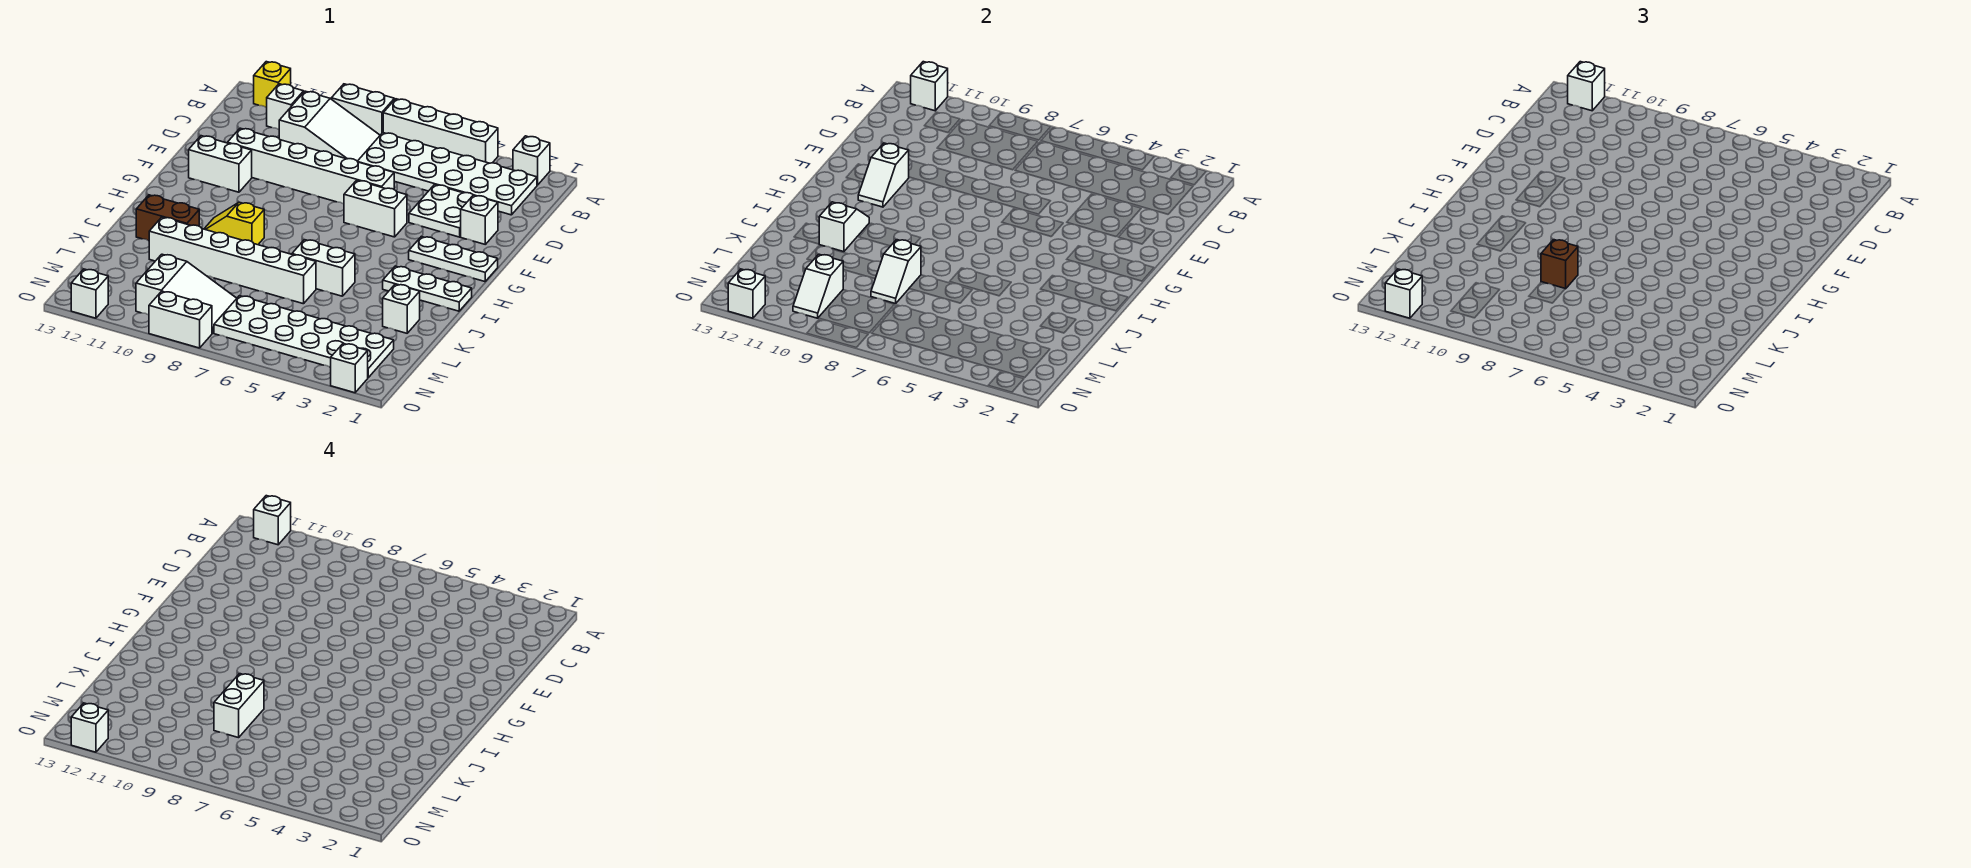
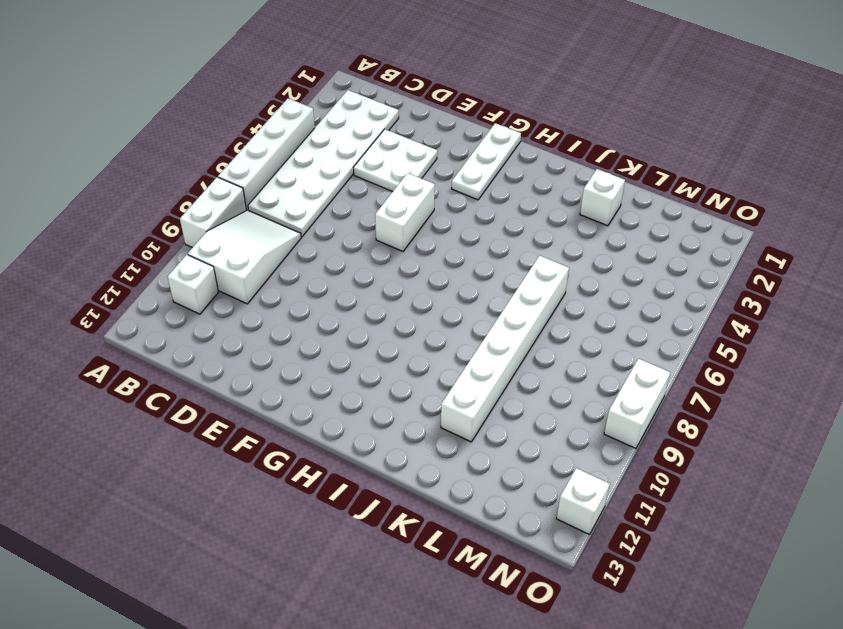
none -> white brick A2 level 1
none -> yellow brick A12 level 1
none -> white brick E2 level 1
none -> white brick E6:E11 level 1

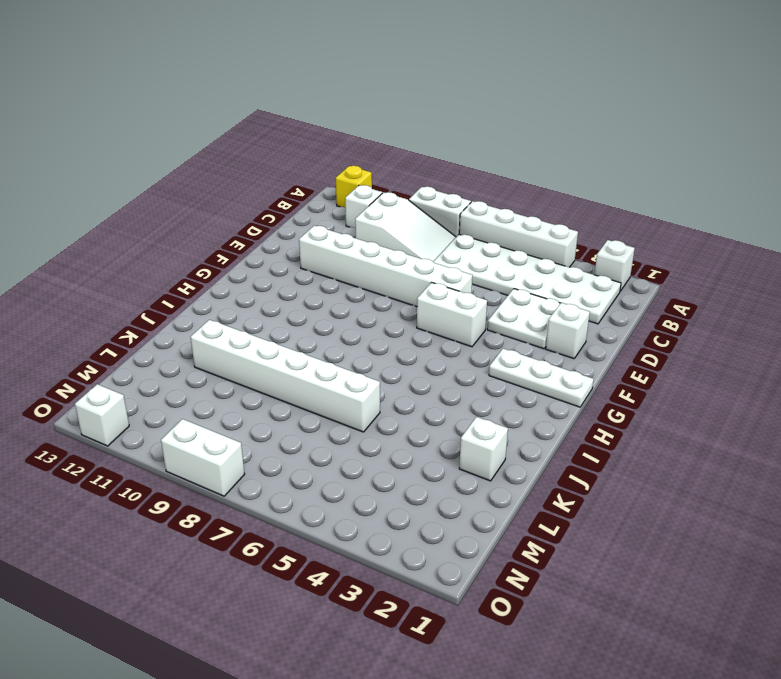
none -> white brick F11:F12 level 1
none -> white plate I1:I3 level 1
none -> yellow slope I9:I10 level 1 top 9
none -> white brick J5:J6 level 1

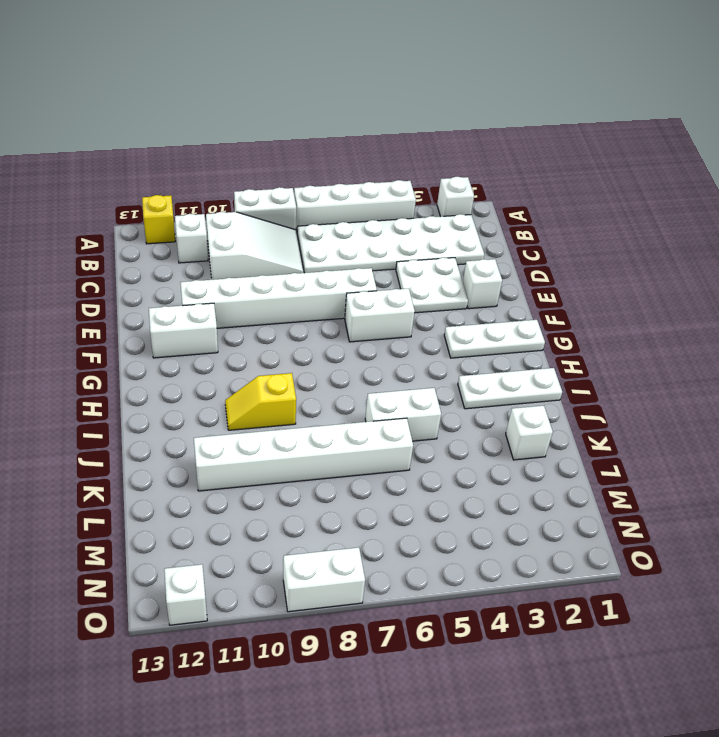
none -> brown brick J11:J12 level 1
none -> white plate M2:N7 level 1
none -> white slope M8:N10 level 1 top 10
none -> white brick O2 level 1

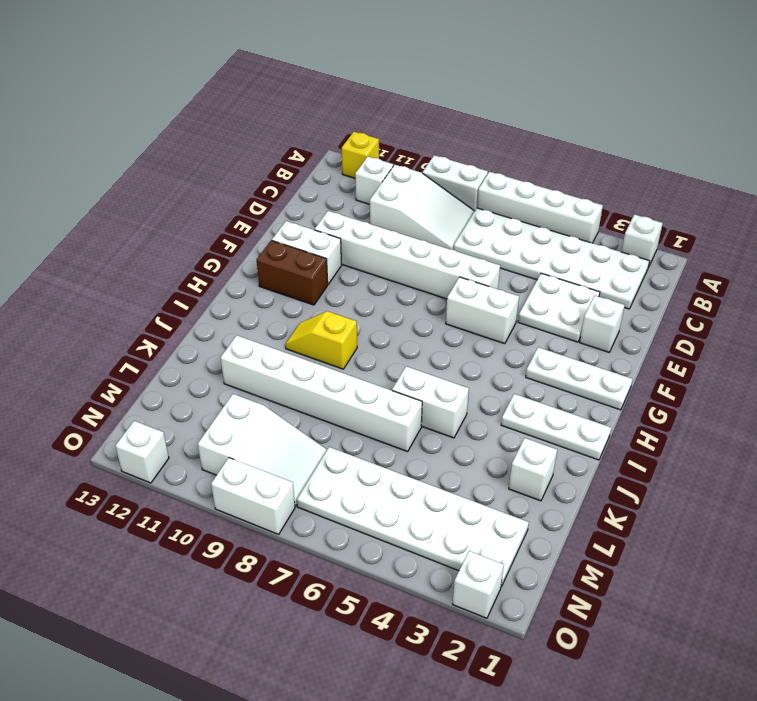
brown brick G11:G12 level 1 -> brown brick J11:J12 level 1
none -> white brick A12 level 2
none -> white slope F11:G11 level 2 top F
none -> white slope I11:J11 level 2 top J
none -> white slope K8:L8 level 2 top K

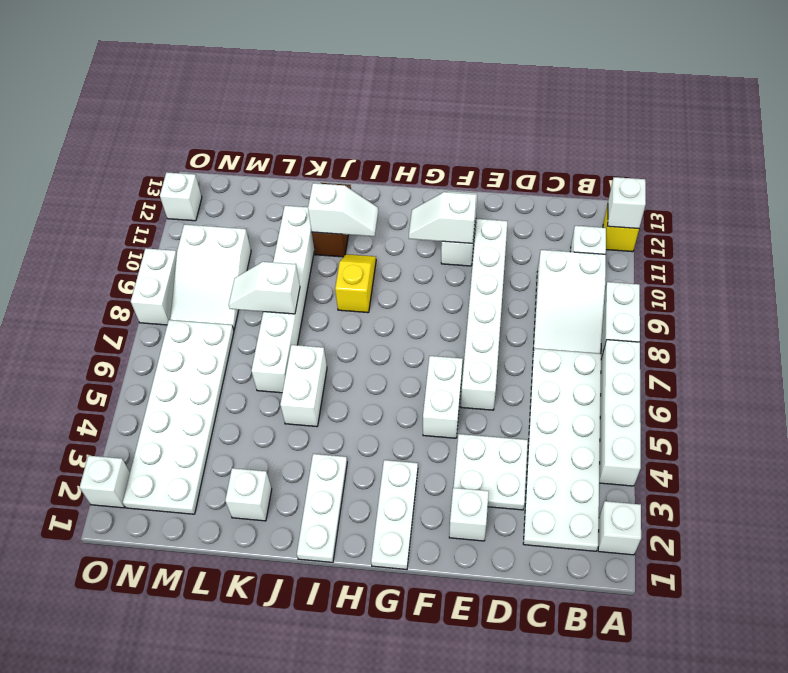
none -> white slope M10:N10 level 2 top M
none -> white brick O12 level 2
none -> white brick A12 level 3
none -> brown brick K8 level 3

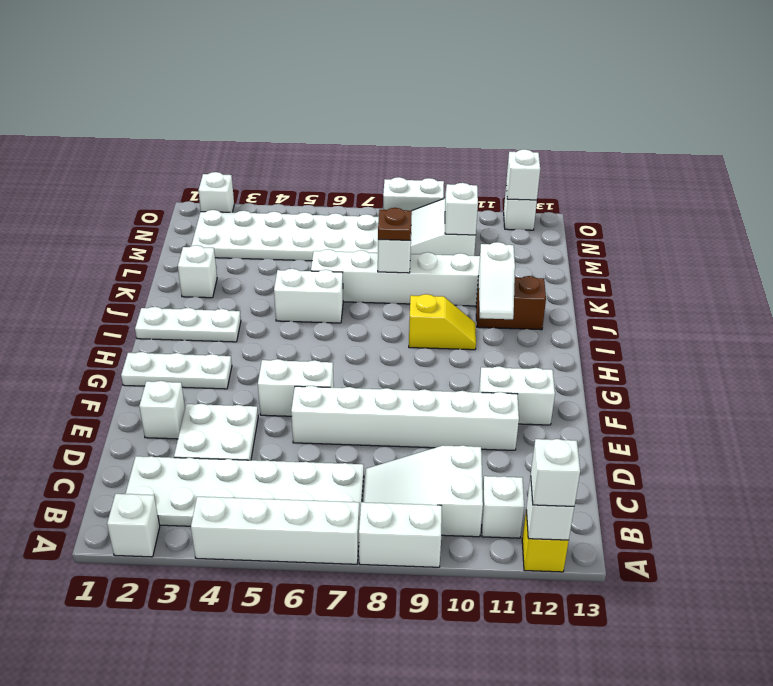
brown plate K8 level 3 -> brown brick K8 level 3
none -> white slope F11:G11 level 2 top F
none -> white brick O12 level 3
none -> white brick A12 level 4
none -> white brick K8:L8 level 4

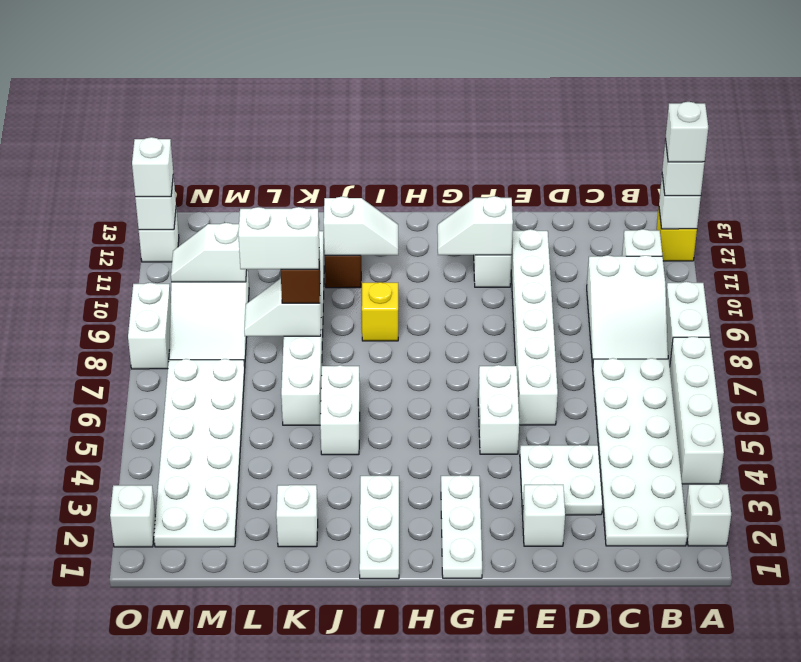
none -> white brick O12 level 4

